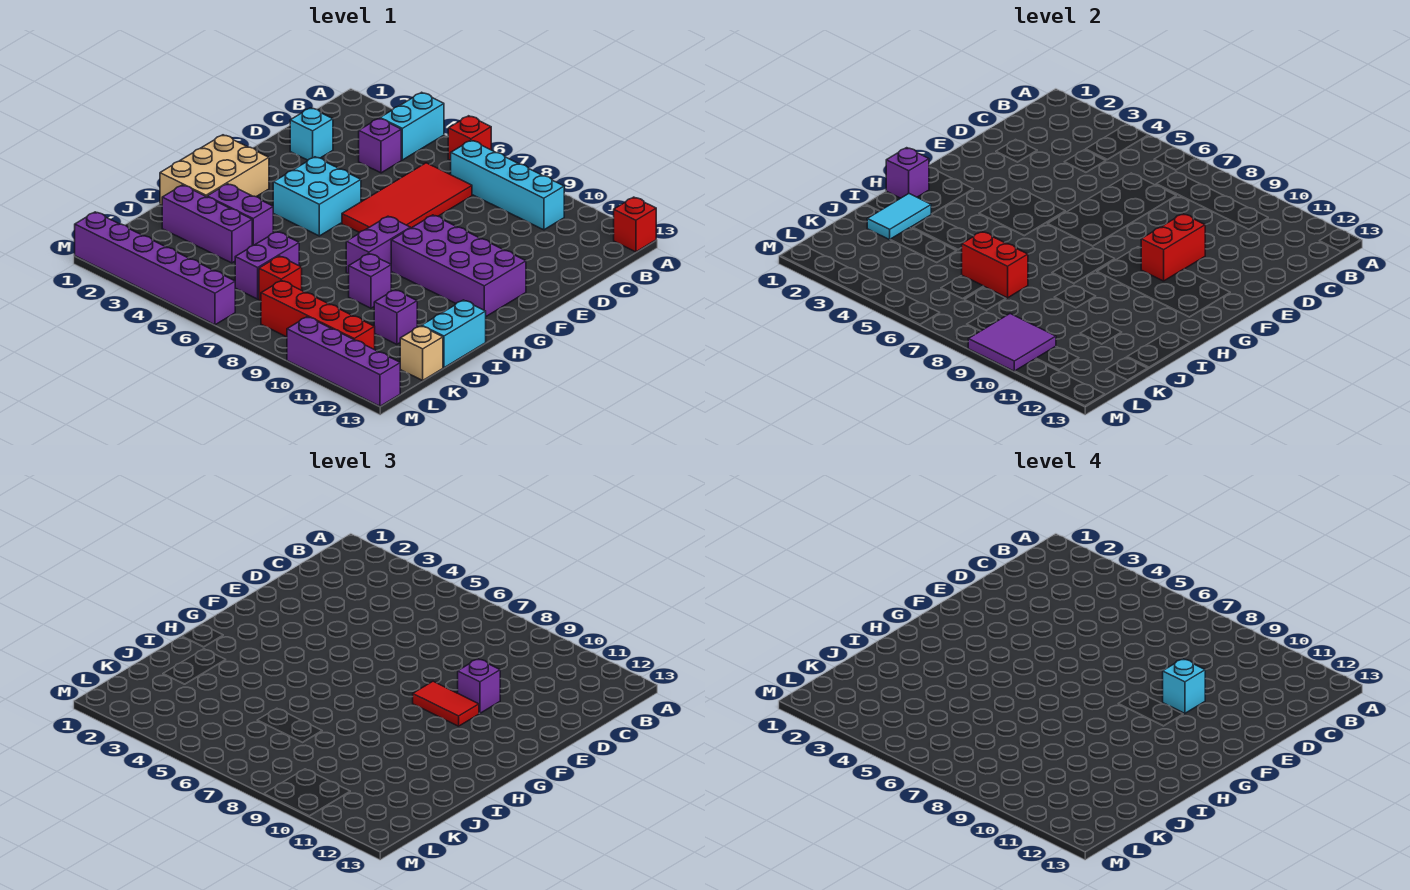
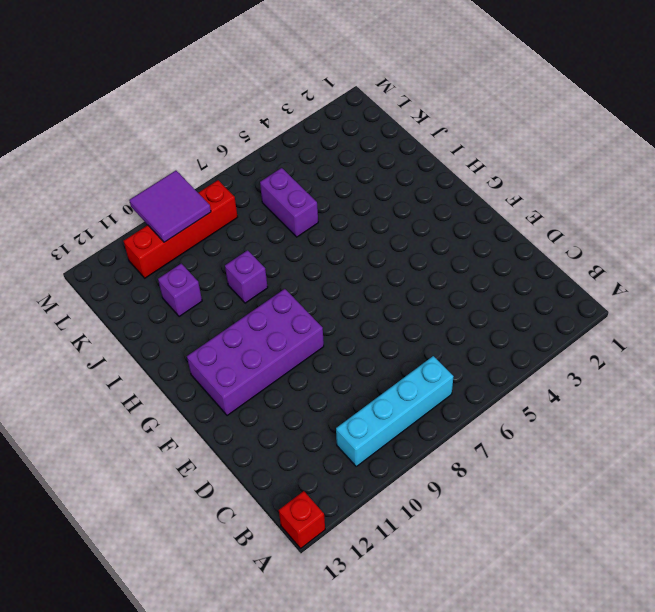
none -> cyan brick A4:B4 level 1
none -> red brick A6 level 1
none -> purple brick C4 level 1
none -> red tile C6:F7 level 1

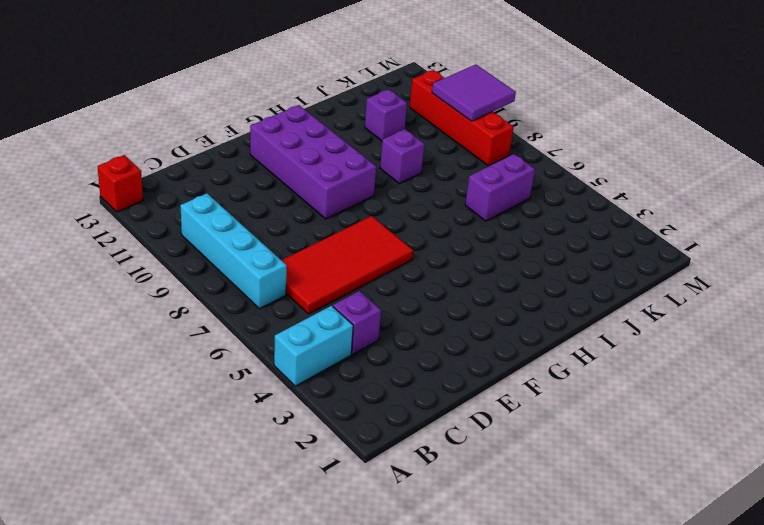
none -> red brick A6 level 1
none -> cyan brick D2 level 1
none -> cyan brick F4:G5 level 1
none -> tan brick G1:I2 level 1

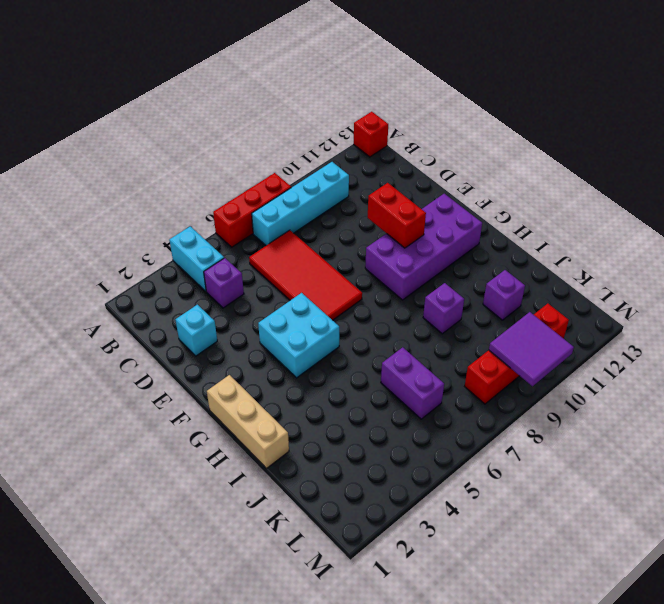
red brick A6:A8 level 1 -> red brick A6 level 1
tan brick G1:I1 level 1 -> tan brick G1:I2 level 1
none -> purple brick G8:H8 level 1
none -> purple brick I3:I4 level 1
none -> cyan brick I13:J13 level 1
none -> purple brick J2:J4 level 1

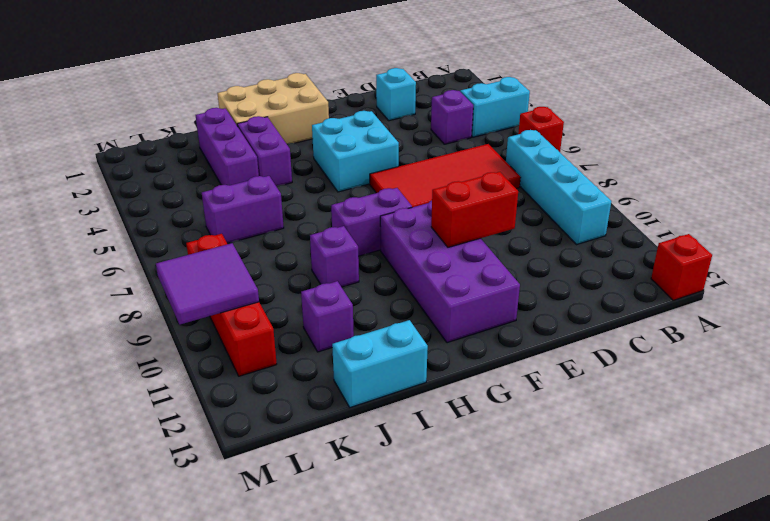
none -> red brick K7 level 1
none -> tan brick K13 level 1
none -> purple brick M1:M6 level 1
none -> purple brick M10:M13 level 1

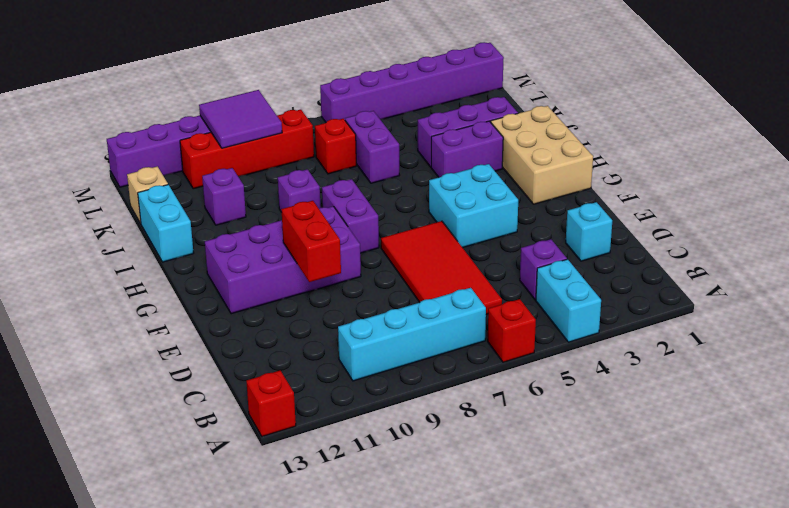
none -> purple brick H1 level 2
none -> cyan tile I2:J2 level 2
none -> red brick J6:J7 level 2
none -> purple brick E10 level 3

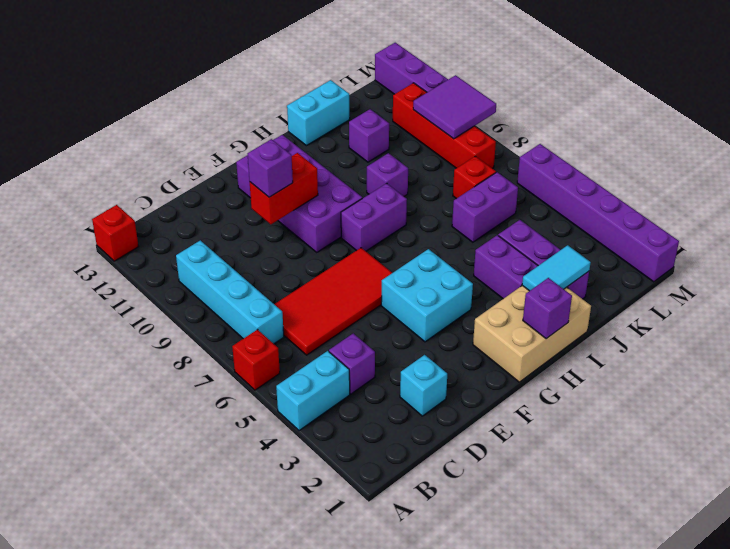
none -> tan brick K13 level 1
none -> red brick J6:J7 level 2
none -> red tile F9:F10 level 3
none -> cyan brick E10 level 4

